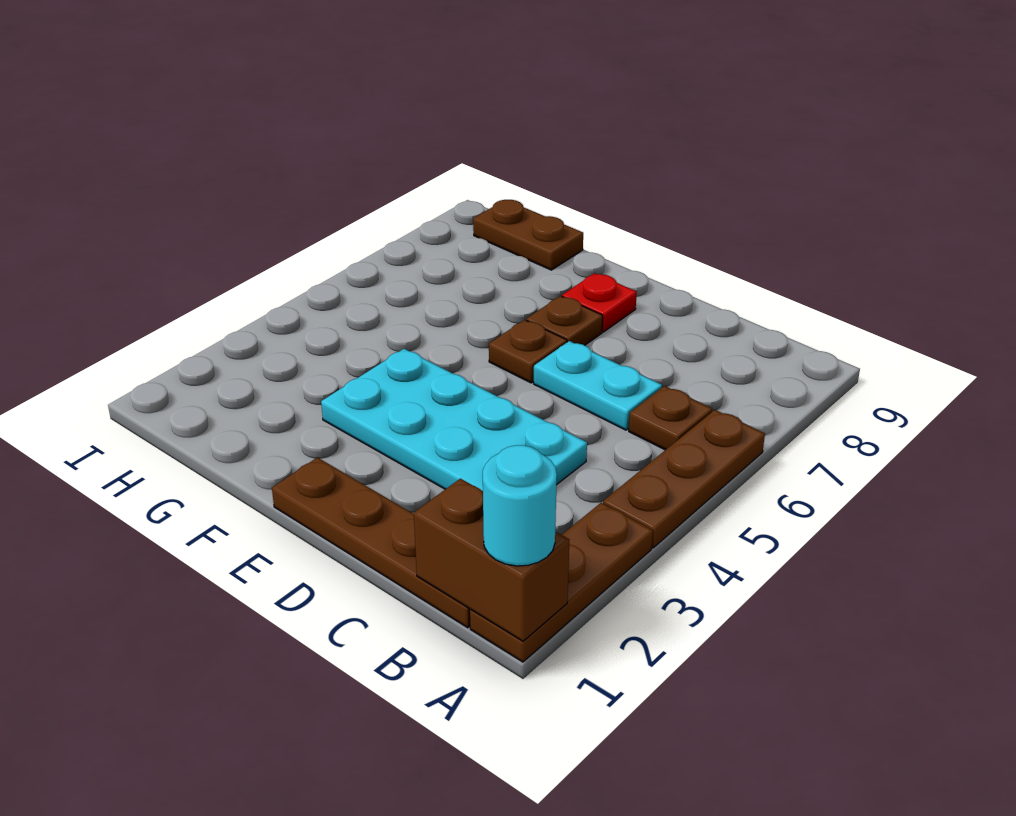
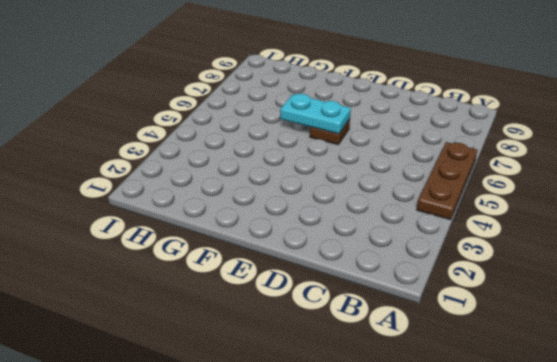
cyan plate E6:F6 level 2 -> cyan plate C6:D6 level 1
none -> brown plate A1:A3 level 1
none -> brown plate B1:E1 level 1
none -> brown plate B6 level 1

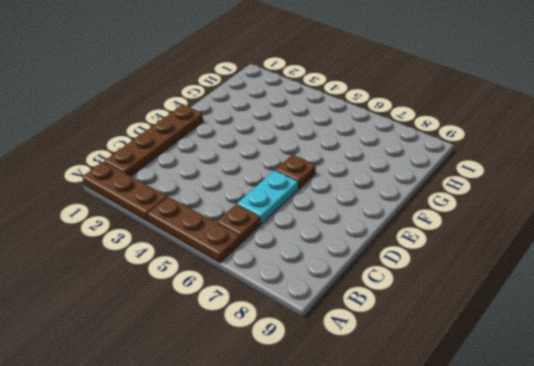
none -> cyan plate C3:F4 level 1
none -> brown plate E7 level 1
none -> red plate E8 level 1

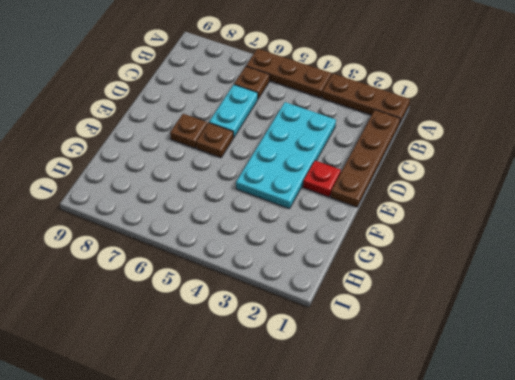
red plate E2 level 1 -> red plate E8 level 1
none -> brown plate G9:H9 level 1
none -> brown brick A1:B1 level 2
none -> cyan round brick A1 level 3

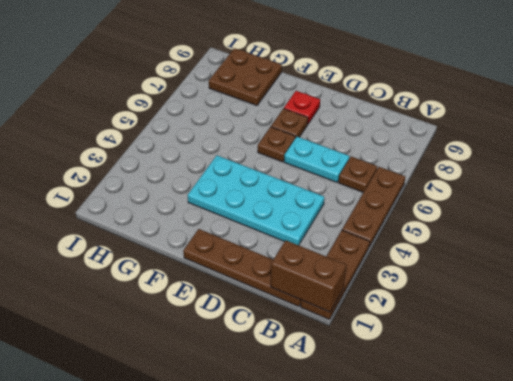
brown plate G8:H9 level 1 -> brown plate G9:H9 level 1
none -> cyan round brick A1 level 3

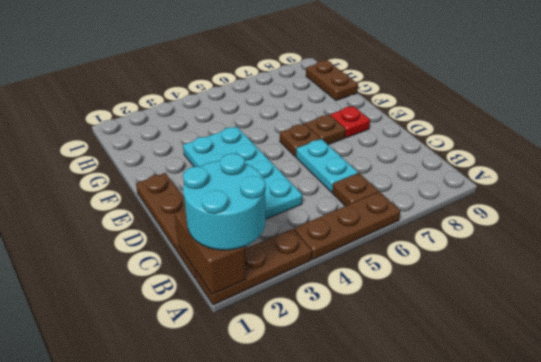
cyan round brick A1:B2 level 3 -> cyan round brick A1 level 3

